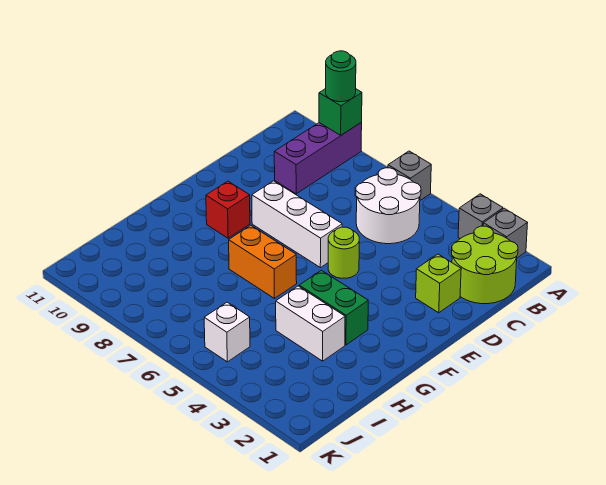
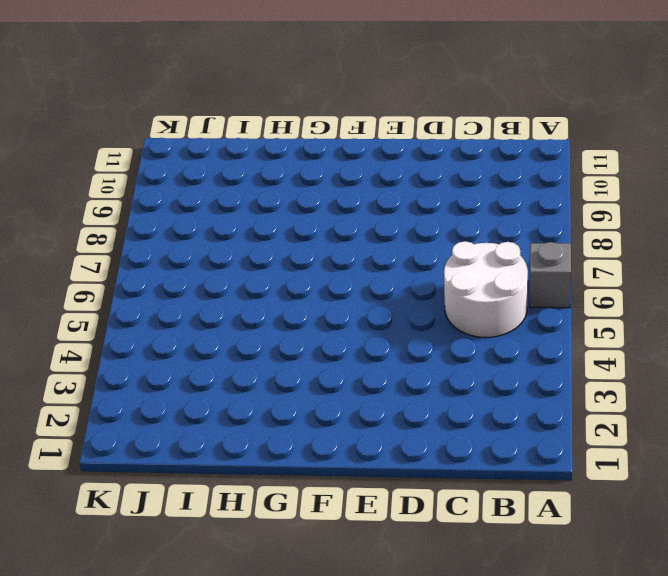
none -> grey brick A2 level 1
none -> grey brick A3 level 1
none -> purple brick A9:C9 level 1

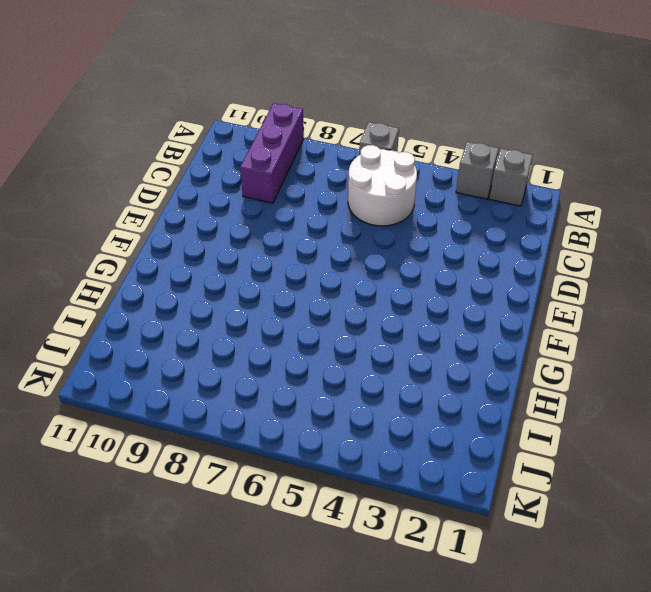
none -> lime round brick B1:C2 level 1
none -> lime brick D2 level 1
none -> lime round brick E5 level 1

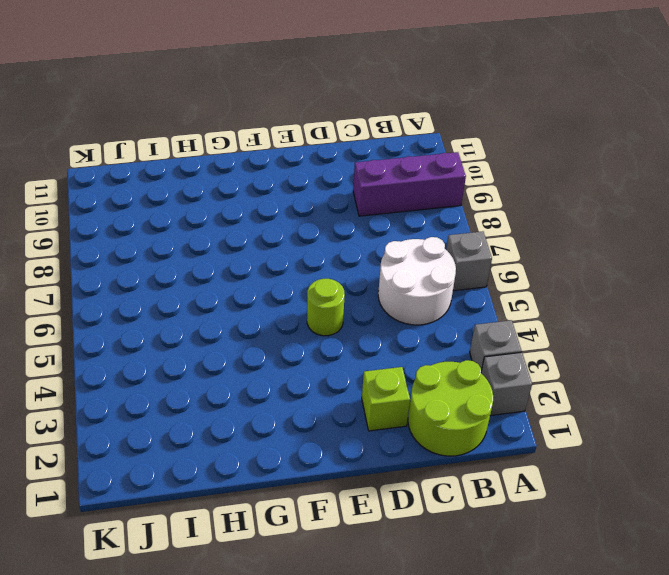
none -> white brick E6:E8 level 1
none -> red brick F9 level 1
none -> green brick G3:G4 level 1

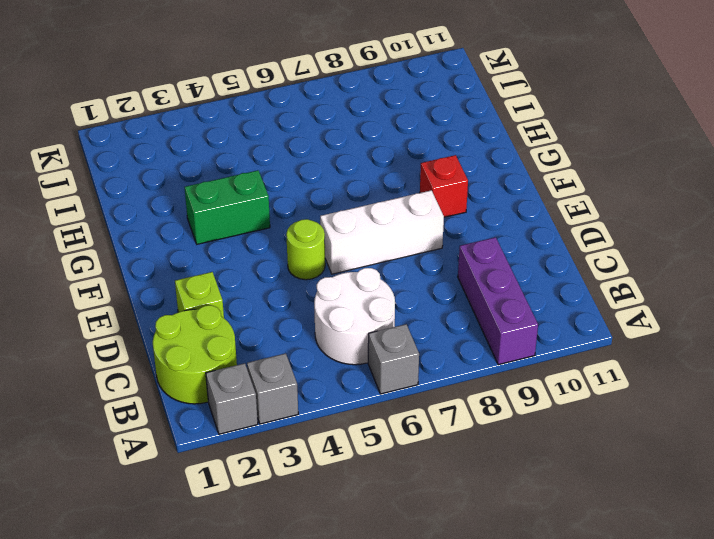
none -> orange brick G6:G7 level 1
none -> white brick H3:H4 level 1
none -> white brick J5 level 1

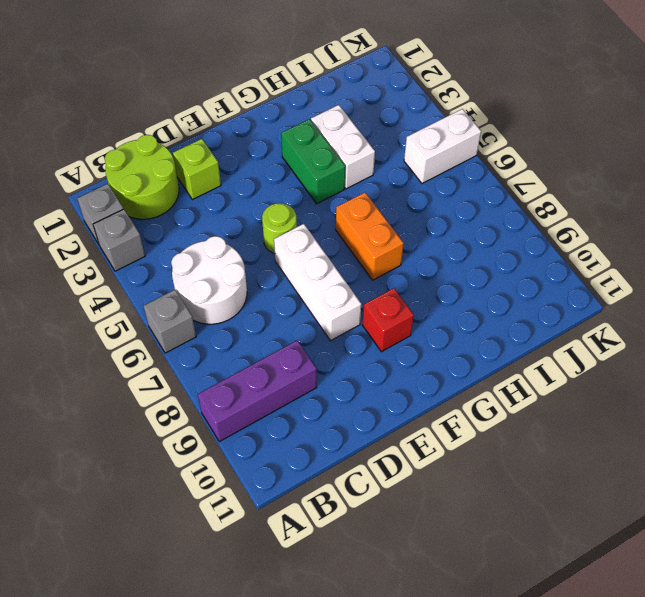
white brick J5:K5 level 1 -> white brick J5 level 1
none -> green brick A9 level 2
none -> green round brick A9 level 3

